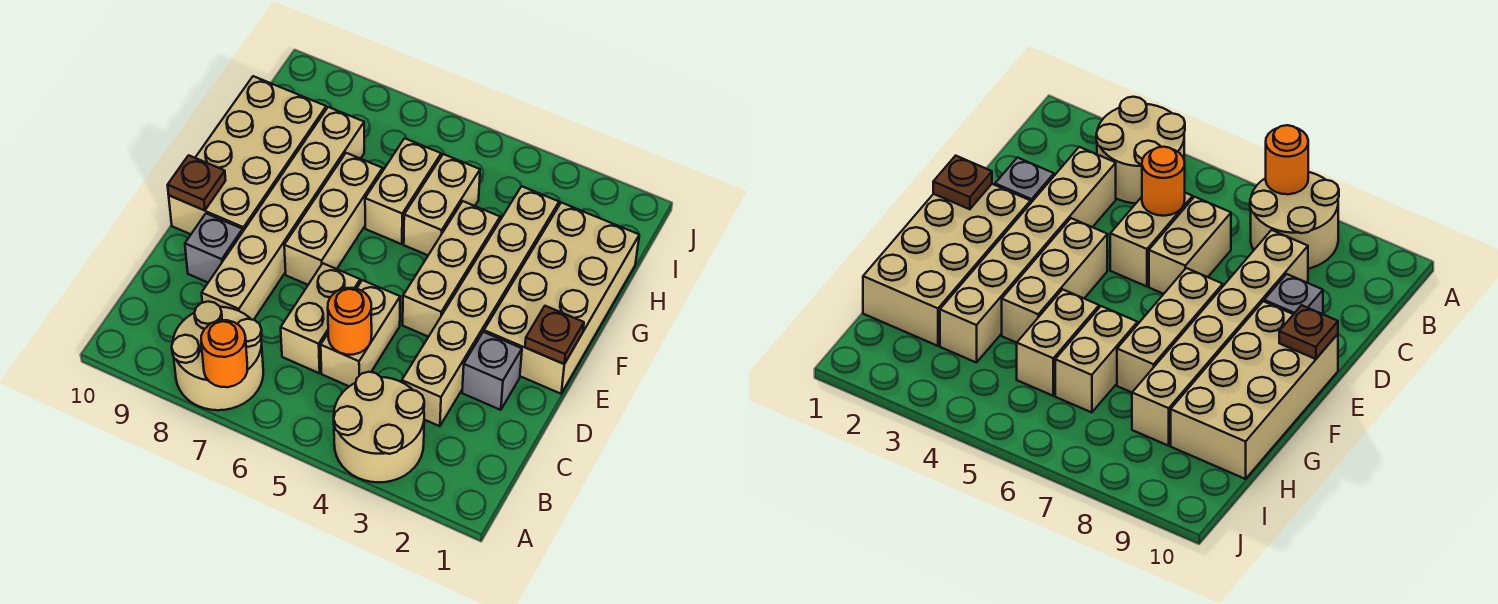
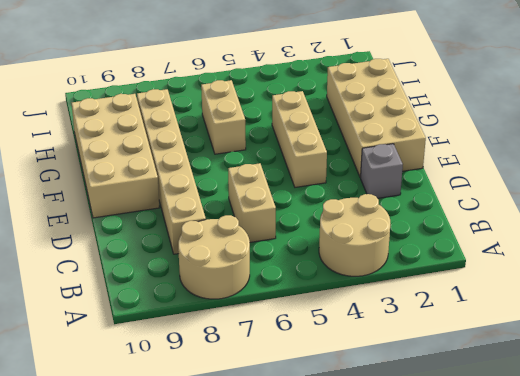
none -> tan brick C3:H3 level 1
none -> tan brick C5:D5 level 1
none -> grey brick D9 level 1

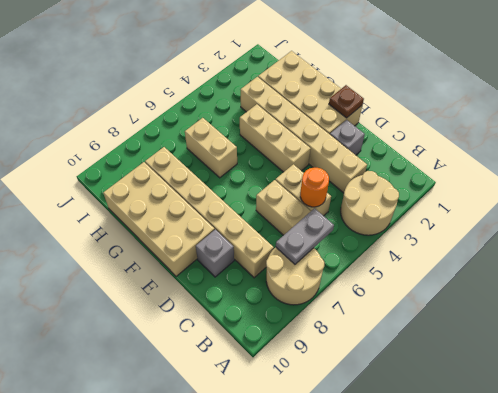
grey plate B6:B7 level 2 -> none
none -> tan brick E7:G7 level 1
none -> tan brick G5:H5 level 1
none -> orange round brick A7 level 2

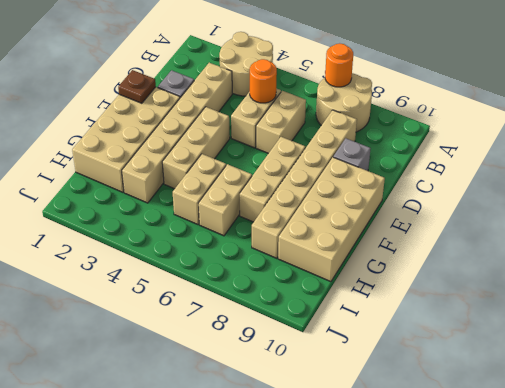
none -> brown plate E10 level 2

